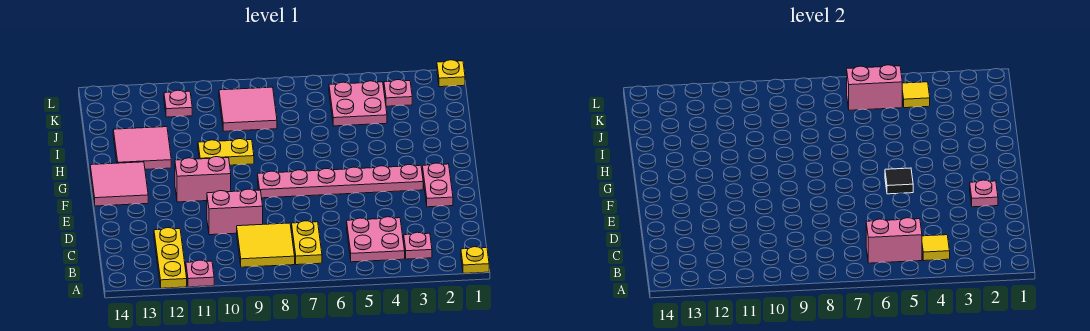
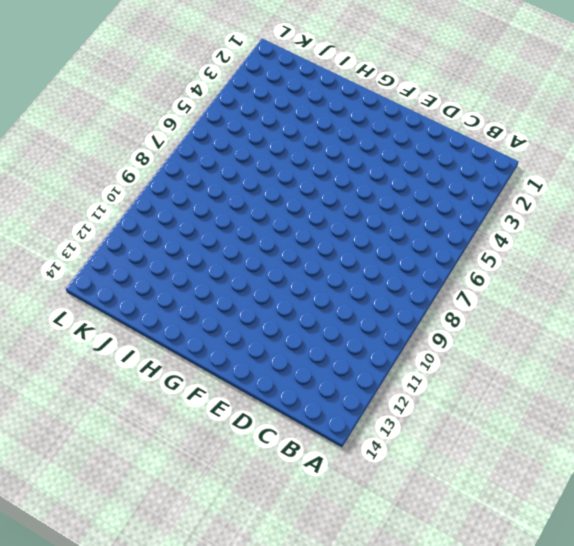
none -> yellow plate A1 level 1
none -> pink plate A11 level 1
none -> yellow plate A12:C12 level 1

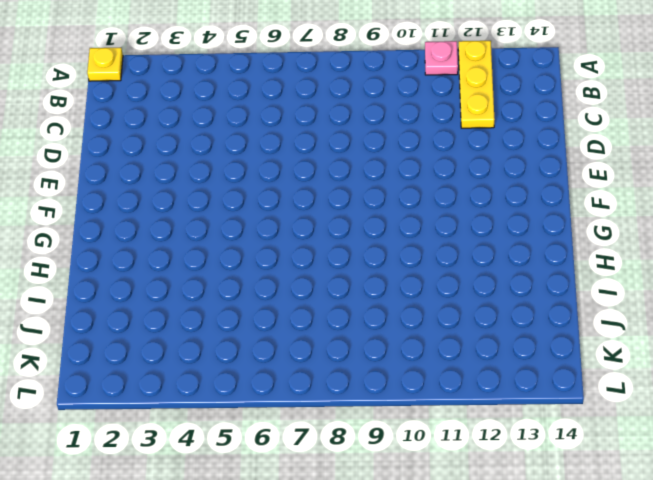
none -> pink plate B3 level 1
none -> pink plate B4:C5 level 1
none -> yellow plate B7:C7 level 1

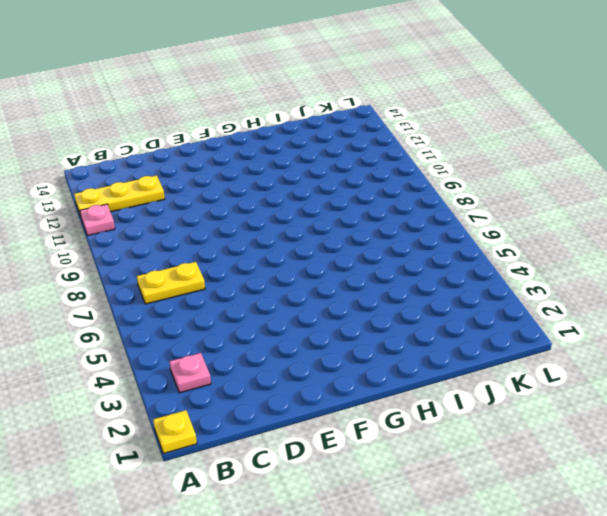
none -> pink plate B4:C5 level 1
none -> yellow tile B8:C9 level 1
none -> pink brick D9:D10 level 1

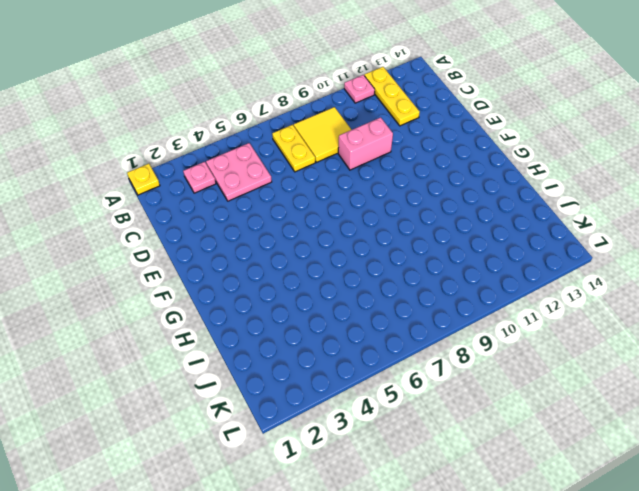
none -> pink plate E2:F2 level 1
none -> pink plate F3:F8 level 1
none -> pink brick F10:F11 level 1

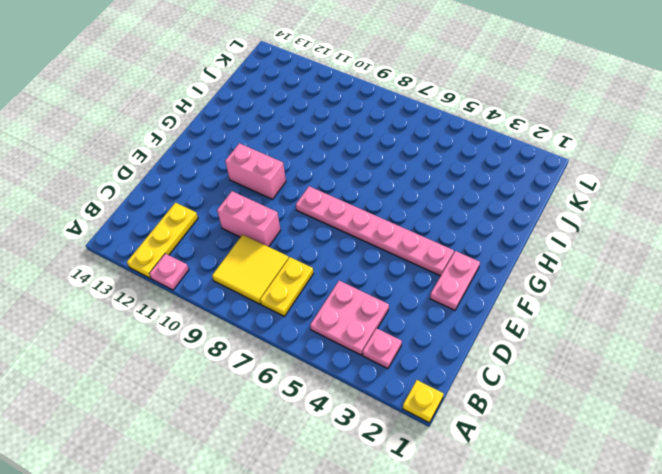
none -> pink tile F13:G14 level 1
none -> yellow plate H9:H10 level 1
none -> pink tile H12:I13 level 1

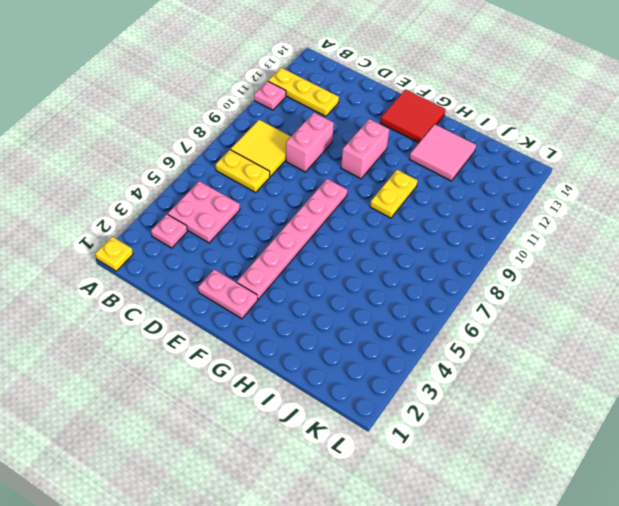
red tile F13:G14 level 1 -> pink tile F13:G14 level 1
none -> pink plate J4:K5 level 1
none -> pink tile J8:K9 level 1
none -> pink plate K3 level 1

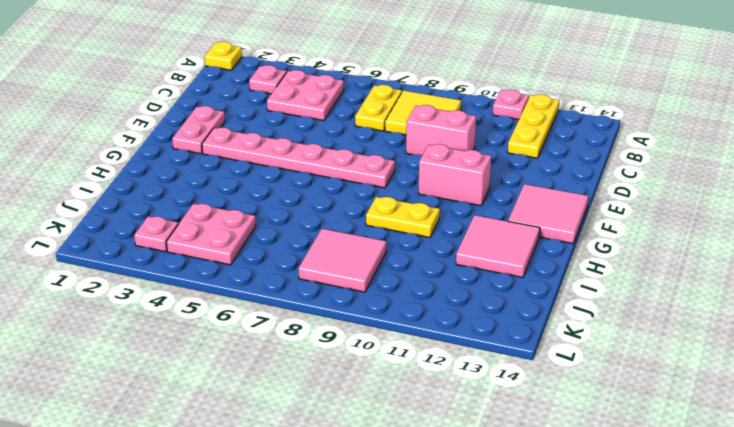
none -> pink plate K11 level 1
none -> yellow plate L1 level 1
none -> yellow tile B4 level 2

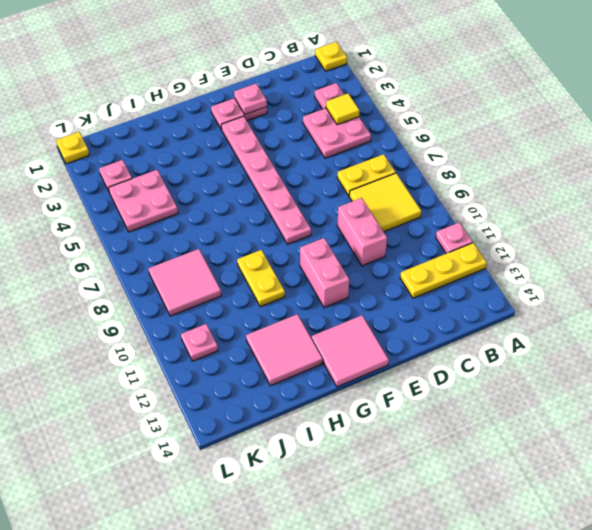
none -> pink brick B5:B6 level 2
none -> black tile F5 level 2
none -> yellow tile K4 level 2

